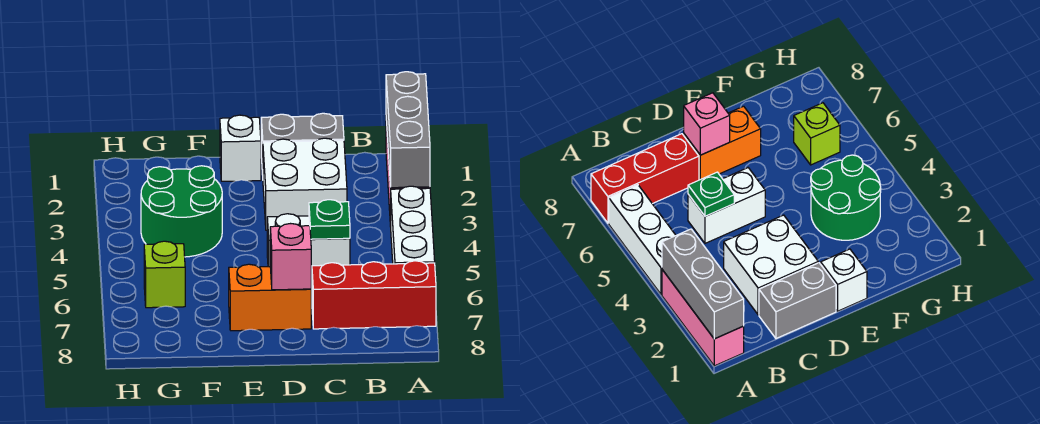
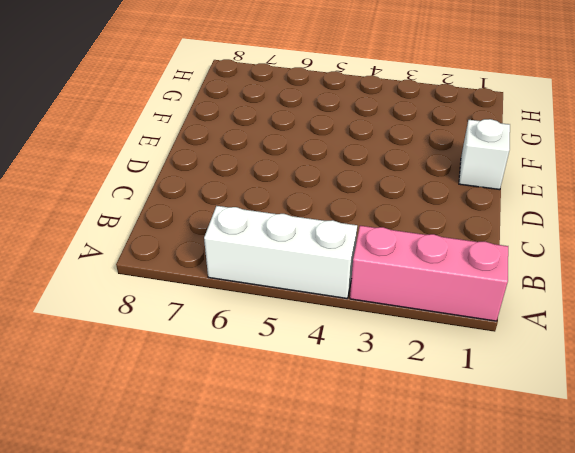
none -> red brick A7:C7 level 1
none -> grey brick C1:D1 level 1
none -> white brick C2:D3 level 1

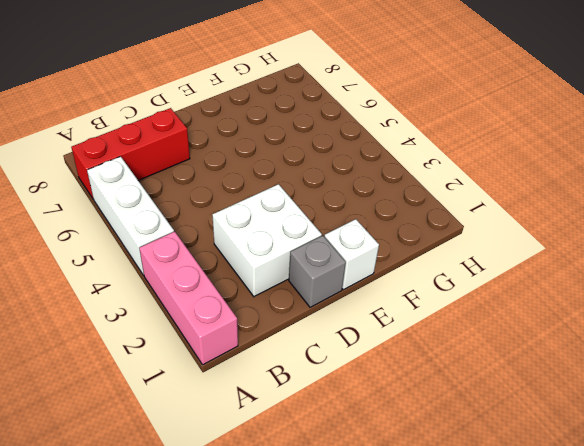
grey brick D1 level 1 -> grey brick C1:D1 level 1
none -> white brick C5:D5 level 1
none -> orange brick D7:E7 level 1
none -> green round brick F3:G4 level 1

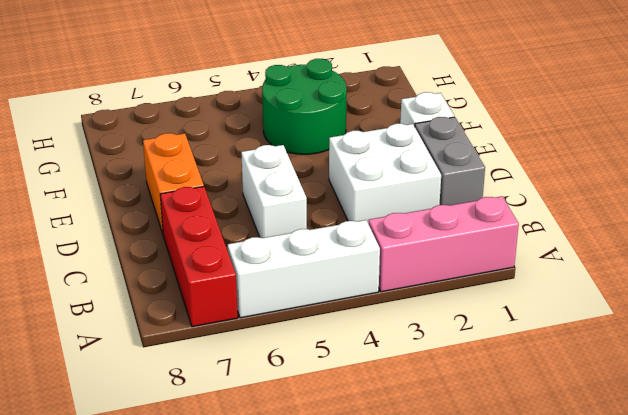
none -> lime brick G6 level 1
none -> grey brick A1:A3 level 2
none -> green plate C5 level 2

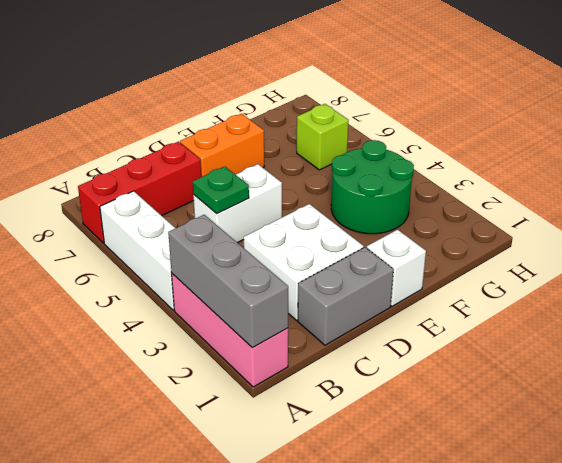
none -> pink brick D7 level 2

